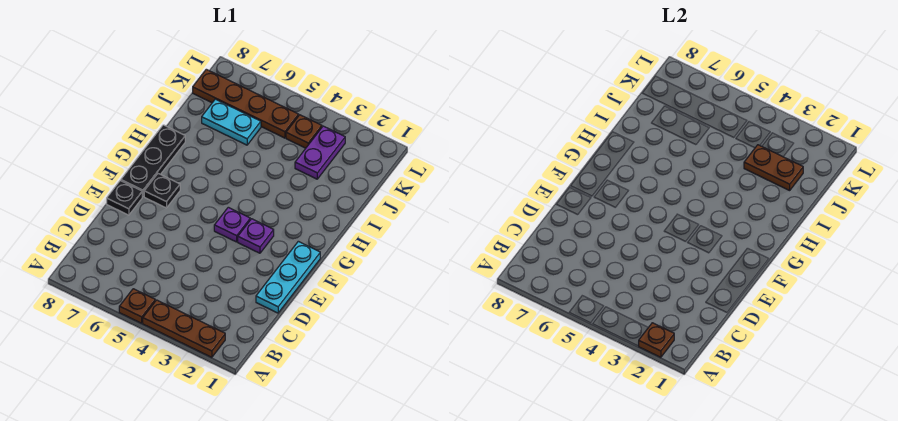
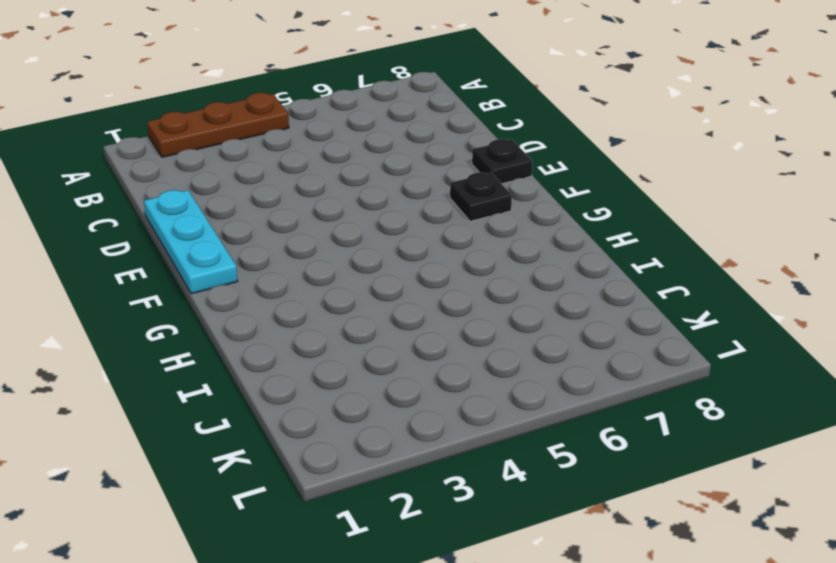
none -> brown plate A5 level 1
none -> purple plate F3 level 1
none -> purple plate F4 level 1

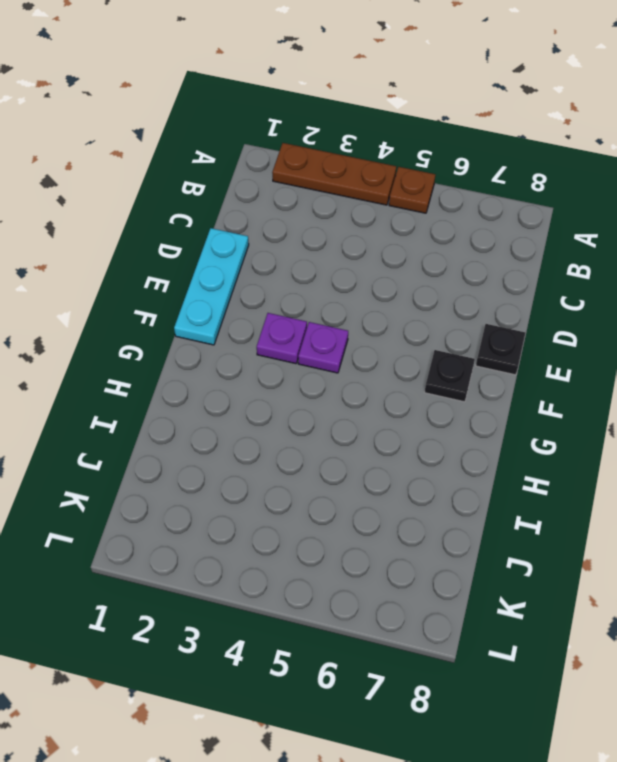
none -> black plate F8:H8 level 1
none -> purple plate J3:K3 level 1
none -> cyan plate J6:J7 level 1

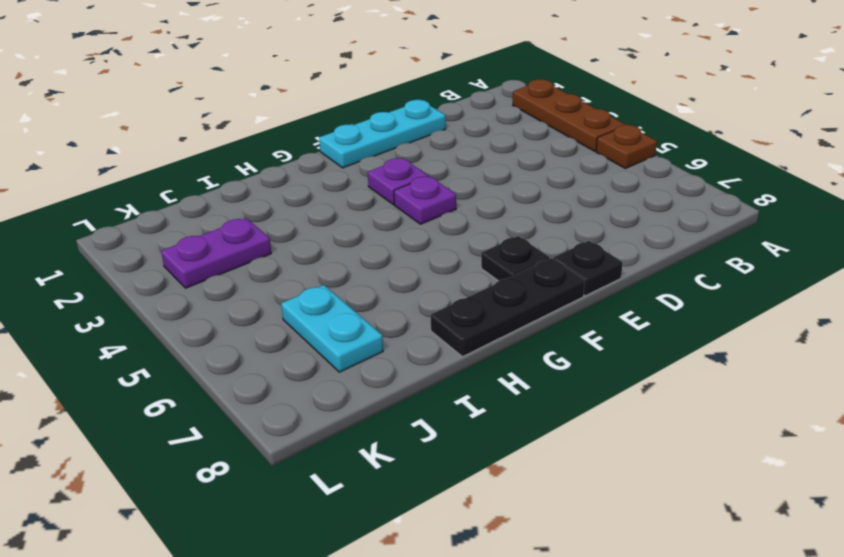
none -> brown plate K4 level 1
none -> brown plate K5:K8 level 1
none -> brown plate A2 level 2

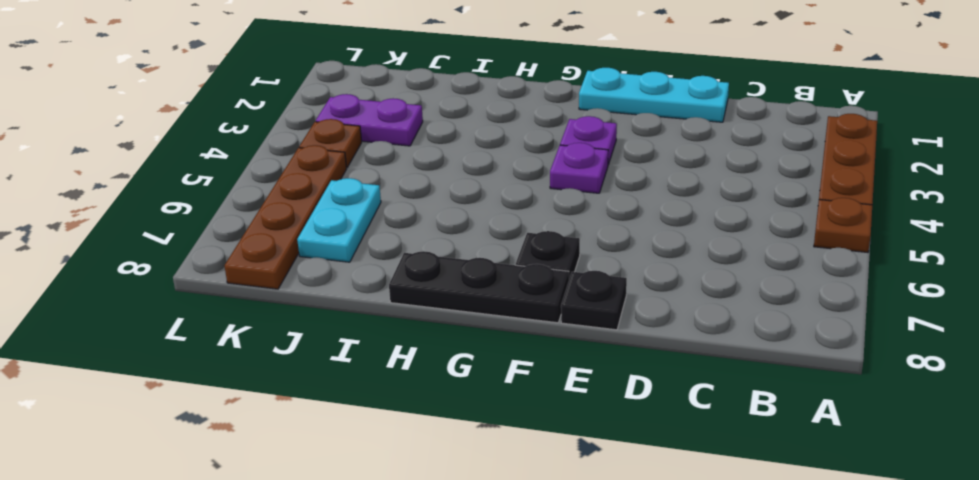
none -> brown plate A2 level 2
none -> brown plate J2:J3 level 2

